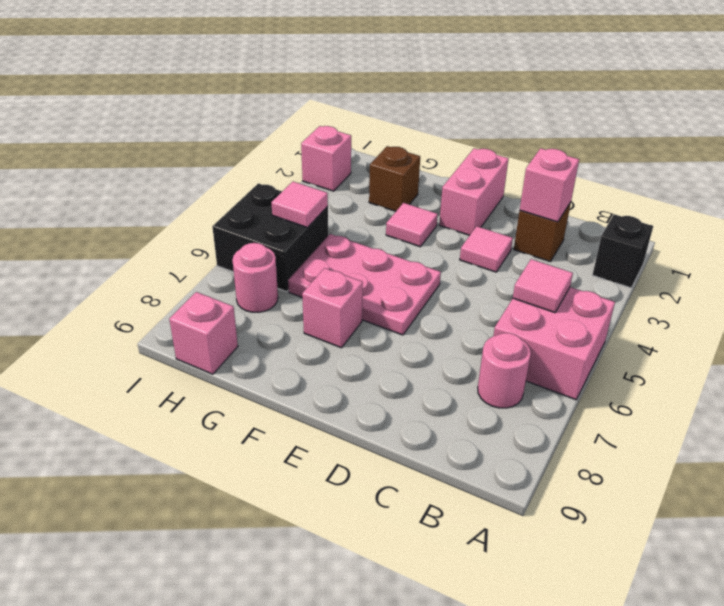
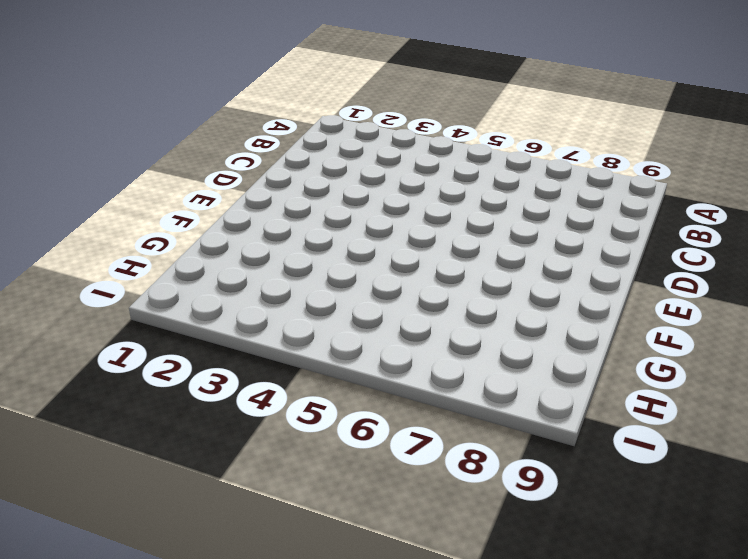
none -> black brick A2 level 1
none -> pink brick A5:B6 level 1
none -> pink round brick B7 level 1

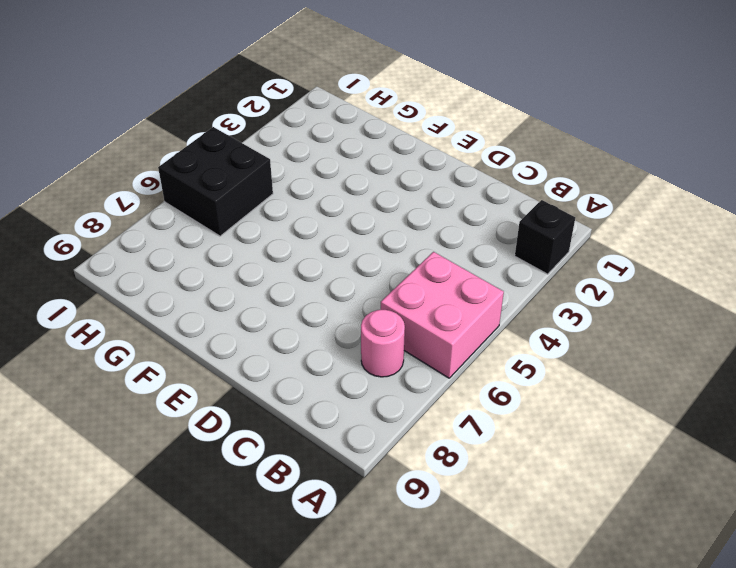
none -> brown brick C2 level 1
none -> pink tile D3 level 1
none -> pink brick E1:E2 level 1

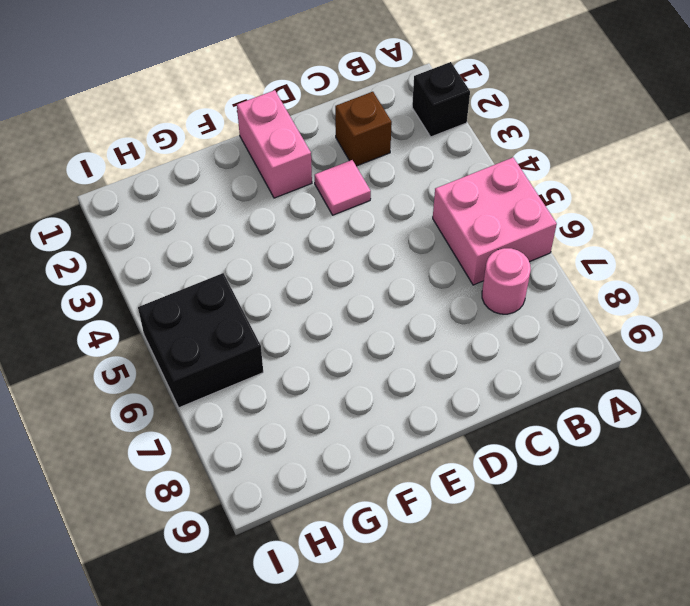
none -> pink plate E5:G6 level 1
none -> pink tile F3 level 1
none -> pink brick F7 level 1

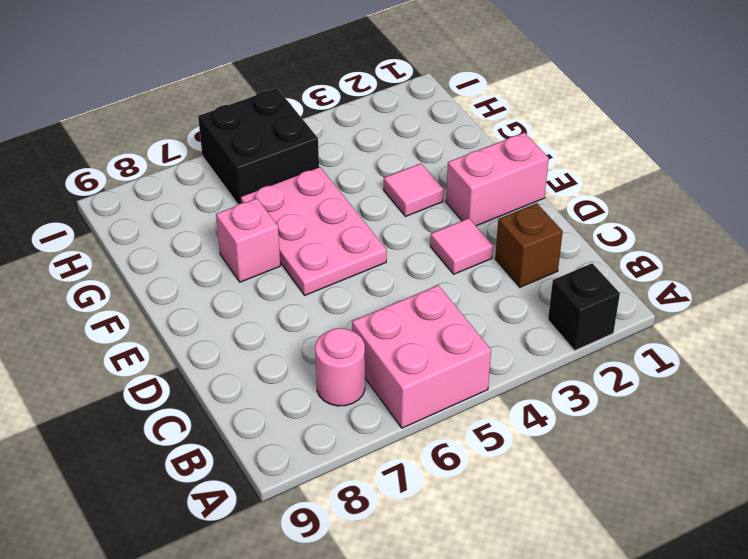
none -> brown brick G2 level 1
none -> pink round brick H7 level 1
none -> pink brick H9 level 1

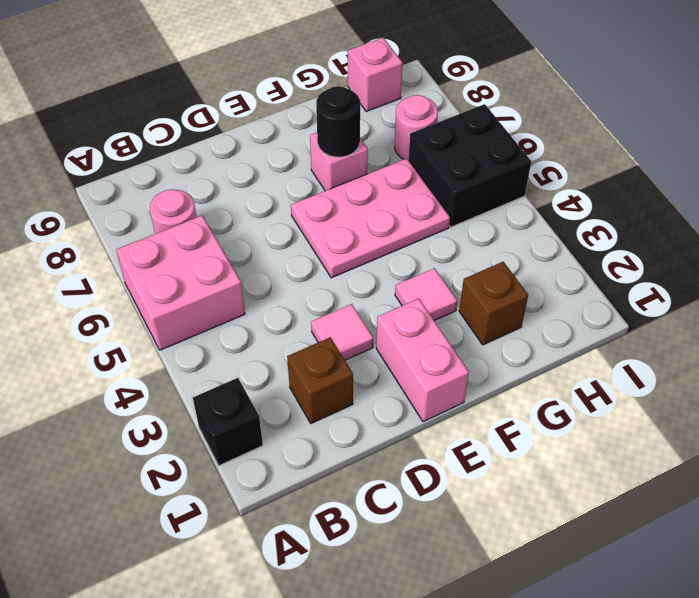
black round brick F7 level 2 -> none
none -> pink brick I2 level 1
none -> pink tile B5 level 2
none -> pink brick C2 level 2

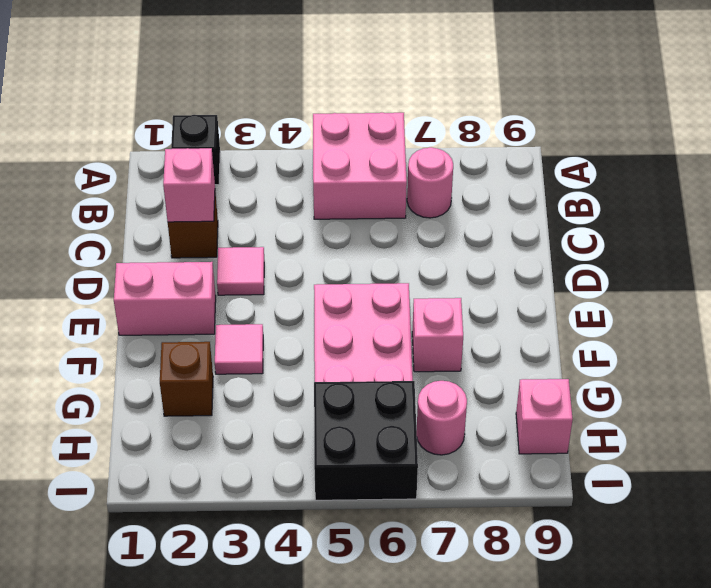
none -> pink brick I2 level 1
none -> pink tile B5 level 2
none -> pink tile H5 level 2

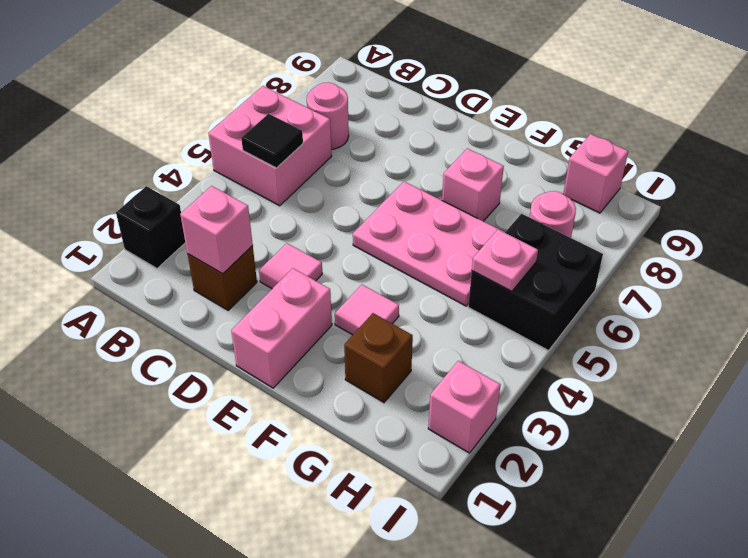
black tile B5 level 2 -> pink tile B5 level 2
pink plate H5 level 2 -> pink tile H5 level 2

